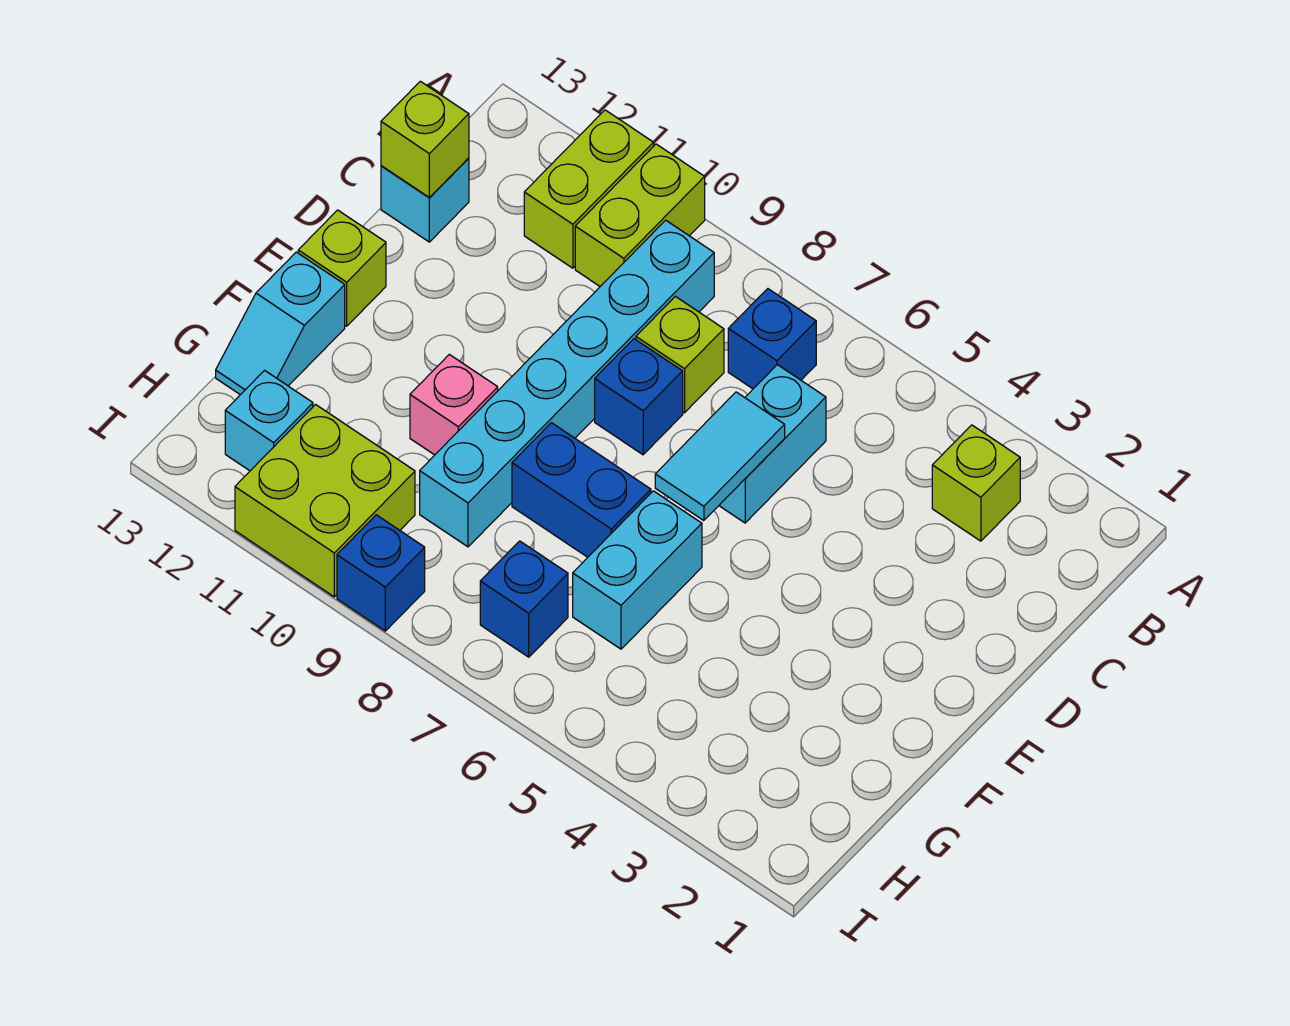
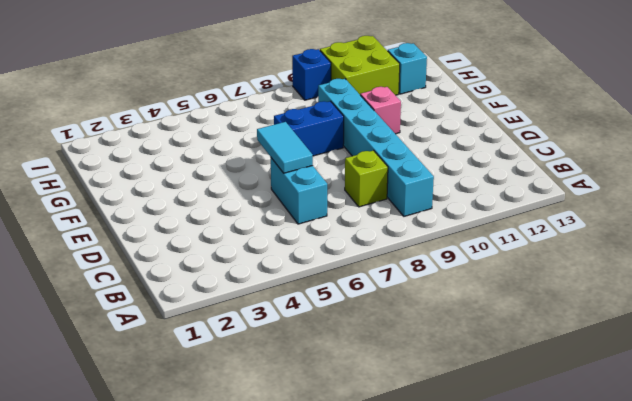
none -> lime brick A10:B10 level 1
none -> lime brick A11:B11 level 1
none -> lime brick B3 level 1

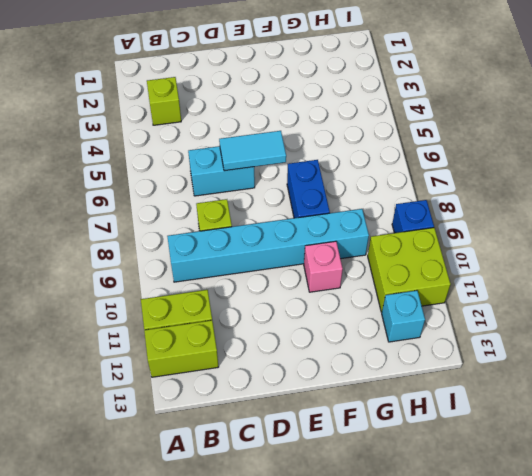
lime brick A12:B12 level 1 -> lime brick A10:B10 level 1
none -> blue brick B7 level 1
none -> cyan brick C13 level 1
none -> blue brick D8 level 1

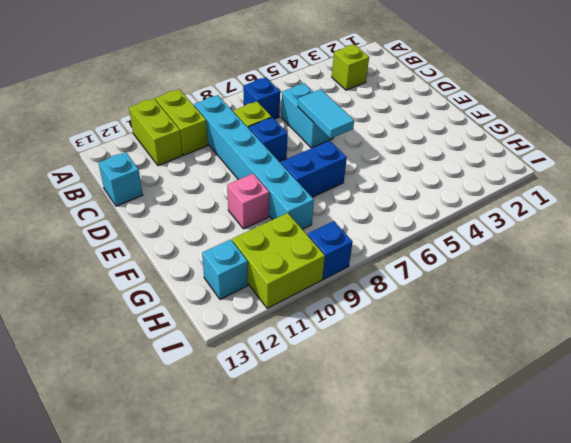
none -> lime brick E13 level 1
none -> cyan brick F6:G6 level 1
none -> cyan slope F13:G13 level 1 top F

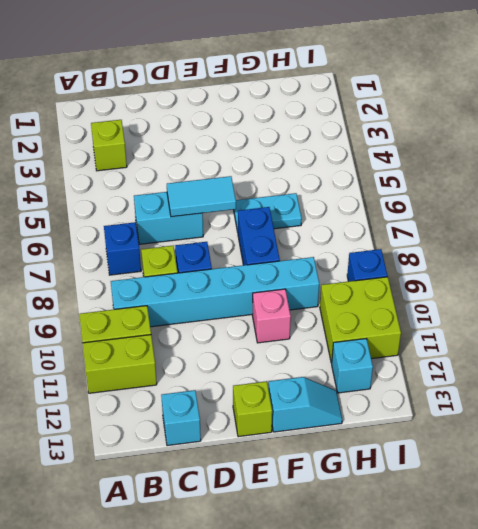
cyan plate F6:G6 level 1 -> cyan brick F6:G6 level 1
none -> blue brick H7 level 1
none -> lime brick C13 level 2

